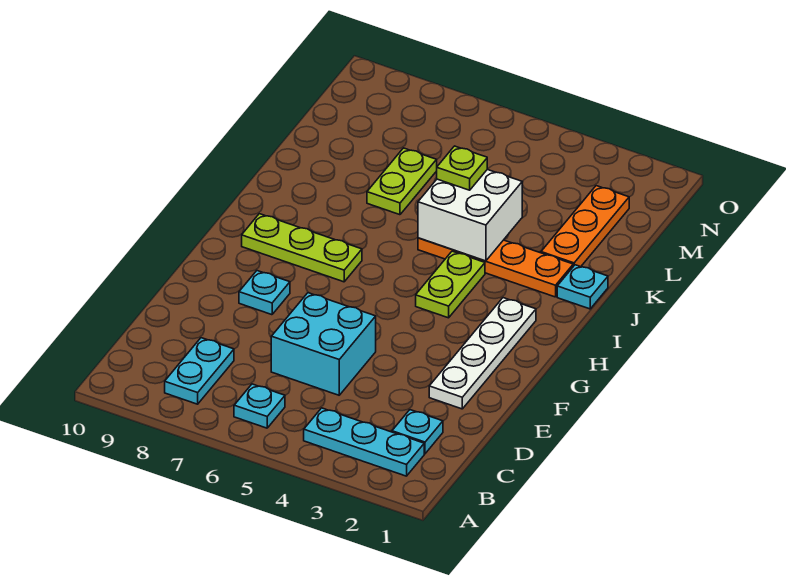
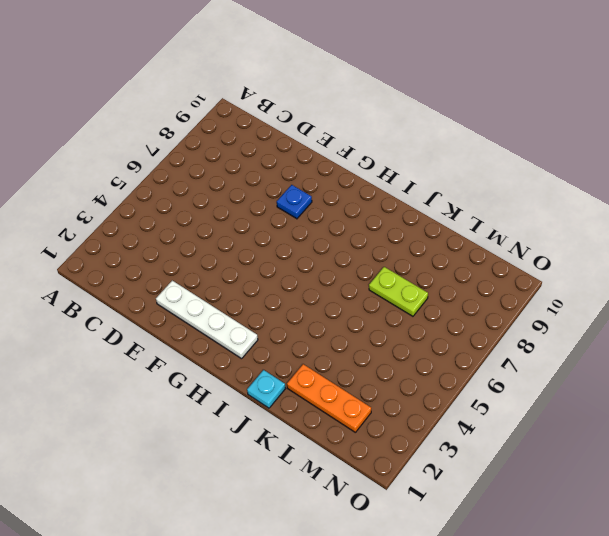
blue plate F8 level 1 -> cyan plate F8 level 1
none -> cyan plate B2:B4 level 1
none -> cyan plate B6 level 1
none -> cyan plate B8:C8 level 1

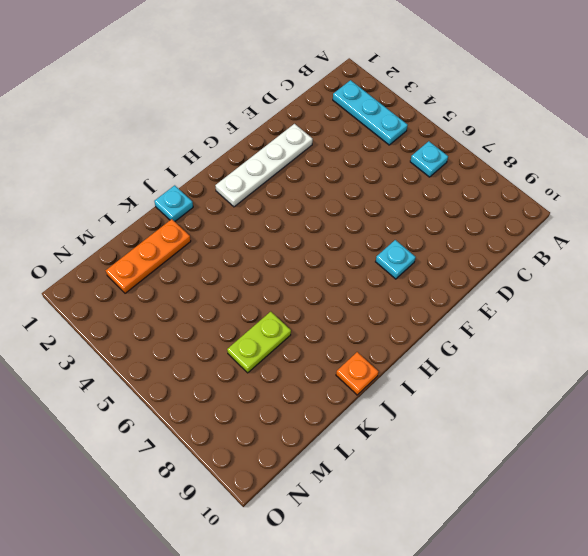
orange plate J10 level 1 -> none
none -> cyan plate B8:C8 level 1
none -> cyan plate C2 level 1
none -> cyan brick D5:E6 level 1

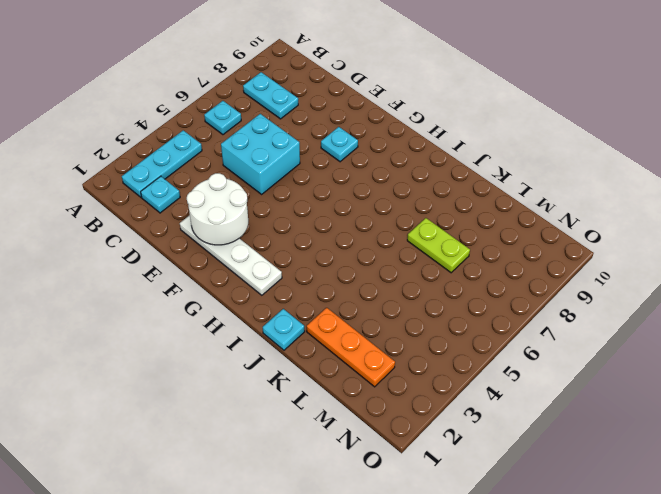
white round brick E2:F3 level 2 -> none
none -> lime plate H4:I4 level 1
none -> lime plate H7:H9 level 1
none -> orange plate J2:J5 level 1

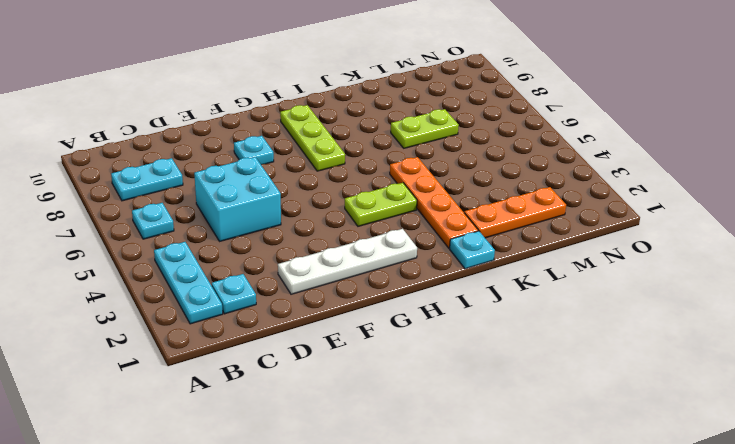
none -> white brick J4:K5 level 2
none -> lime plate K5 level 3

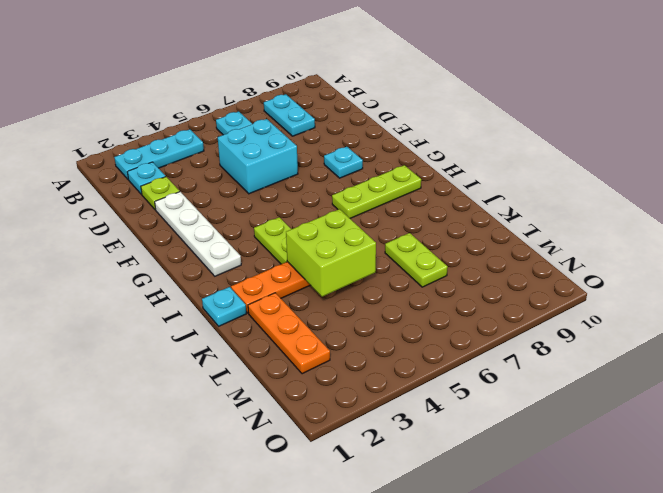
lime plate D2 level 1 -> lime plate K5 level 3
lime brick J4:K5 level 2 -> white brick J4:K5 level 2

